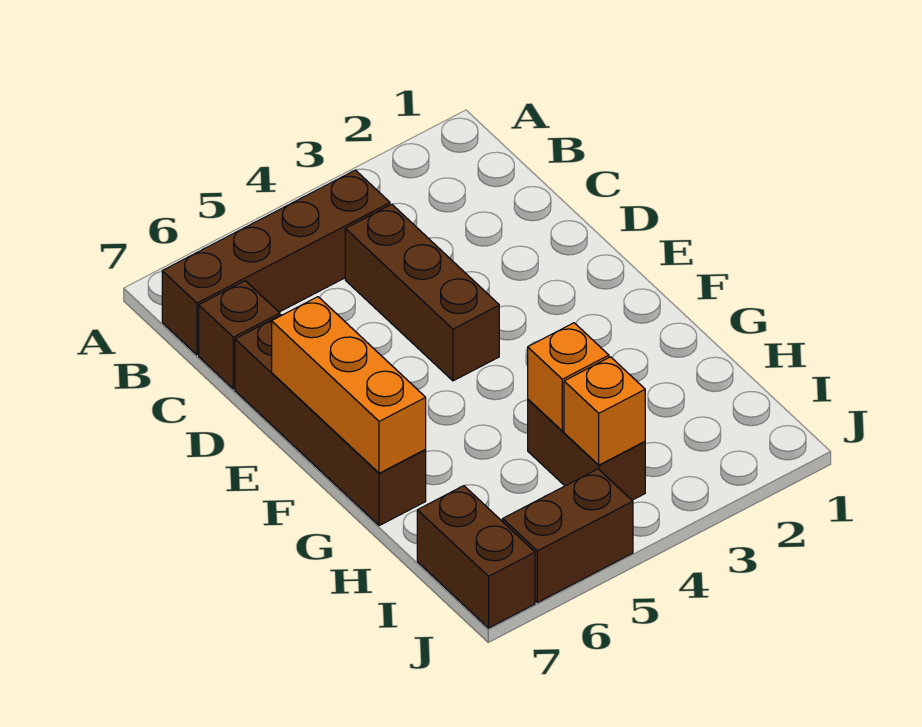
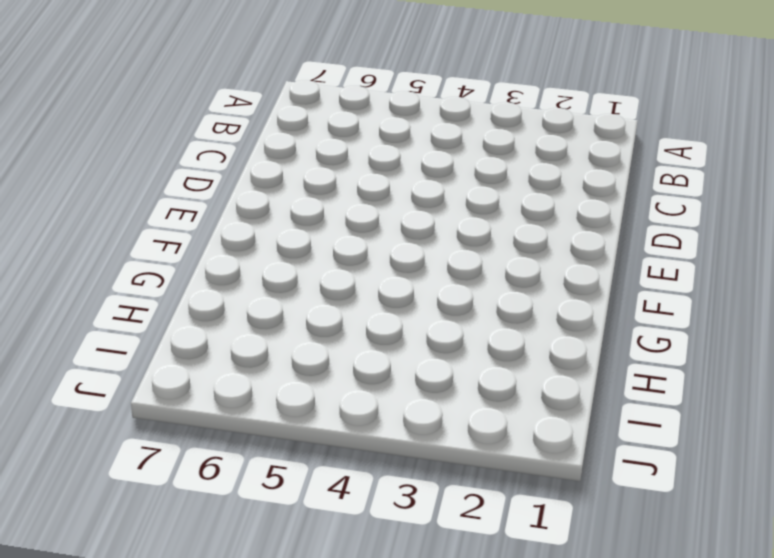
none -> brown brick B4:B7 level 1
none -> brown brick C4:E4 level 1

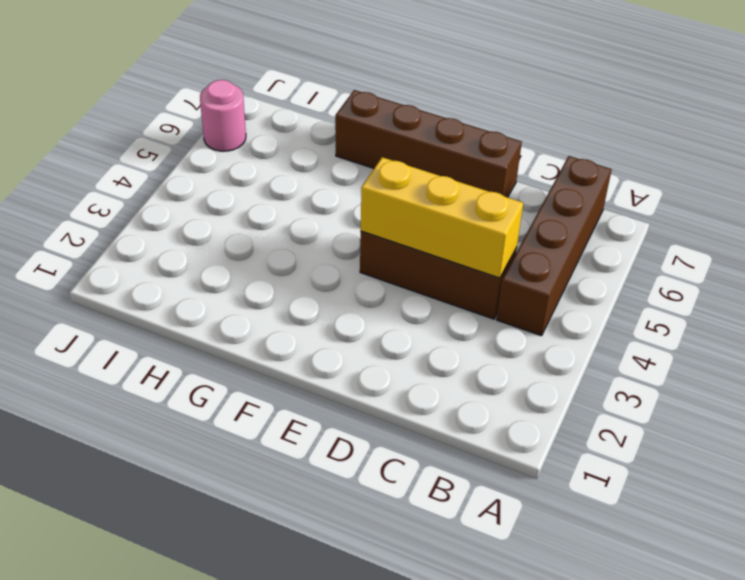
yellow brick C4:E4 level 2 -> none
pink round brick J6 level 1 -> brown brick J5:J6 level 1
none -> brown brick C7 level 1
none -> brown brick H4:I4 level 1

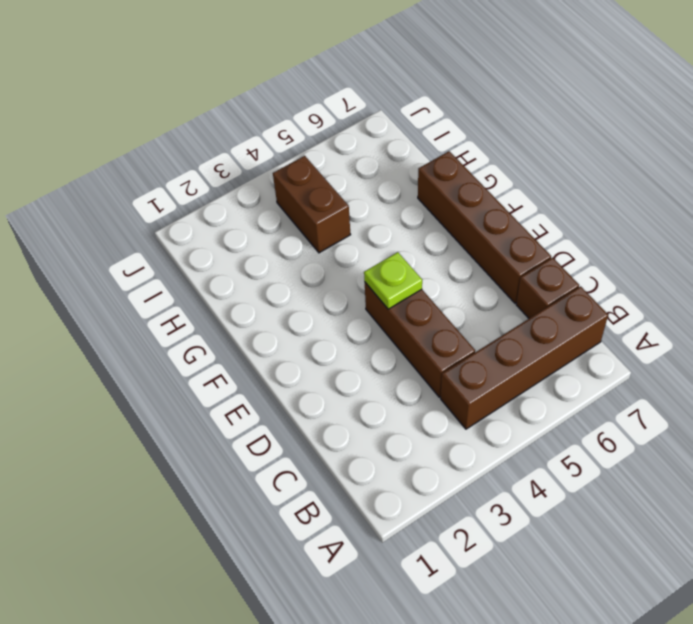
lime plate E4 level 2 -> none
none -> brown brick I7:J7 level 1
none -> brown brick J5:J6 level 1

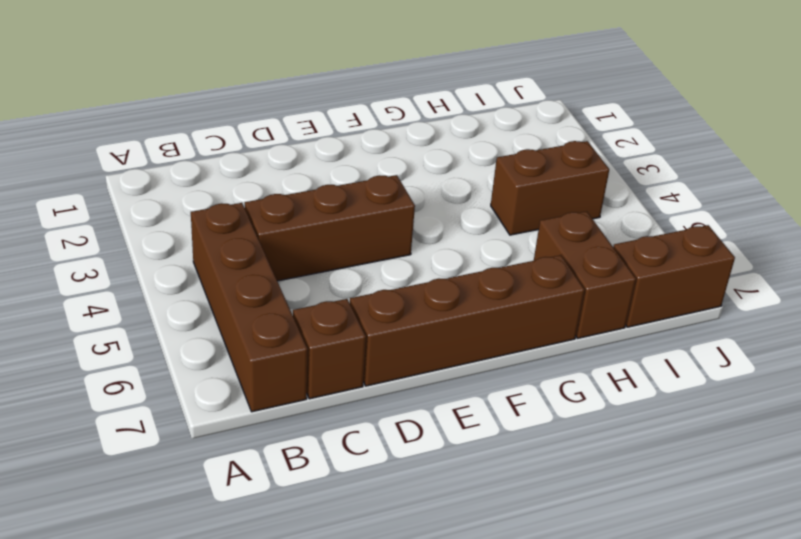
brown brick H6:H7 level 1 -> brown brick J5:J6 level 1
none -> orange brick E7:G7 level 2
none -> orange brick H4 level 2

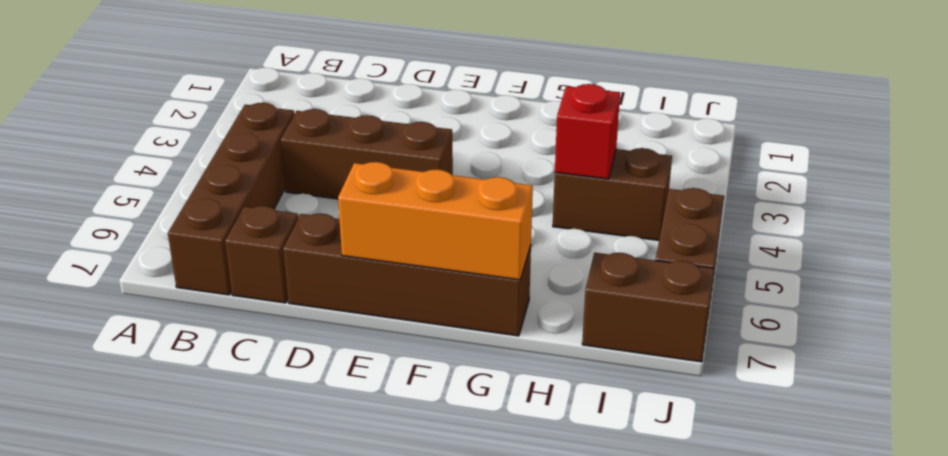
red brick H4 level 2 -> orange brick H4 level 2
none -> orange brick I4 level 2

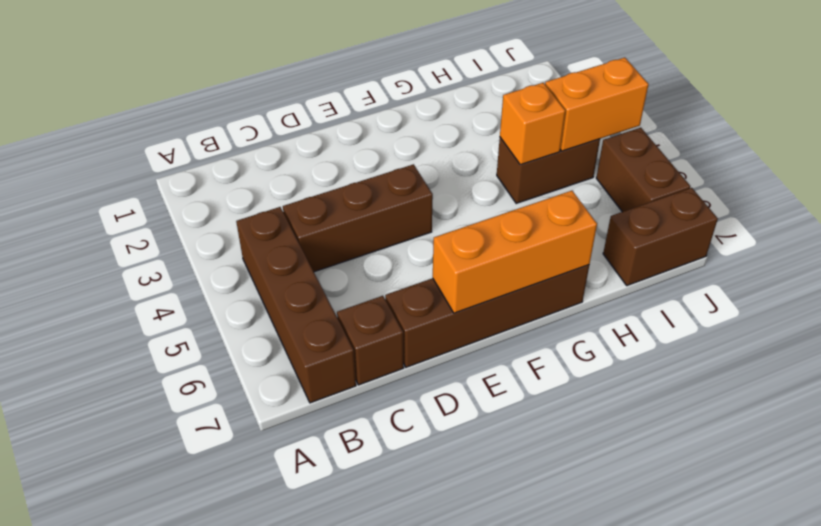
orange brick I4:J4 level 2 -> orange brick I4 level 2

